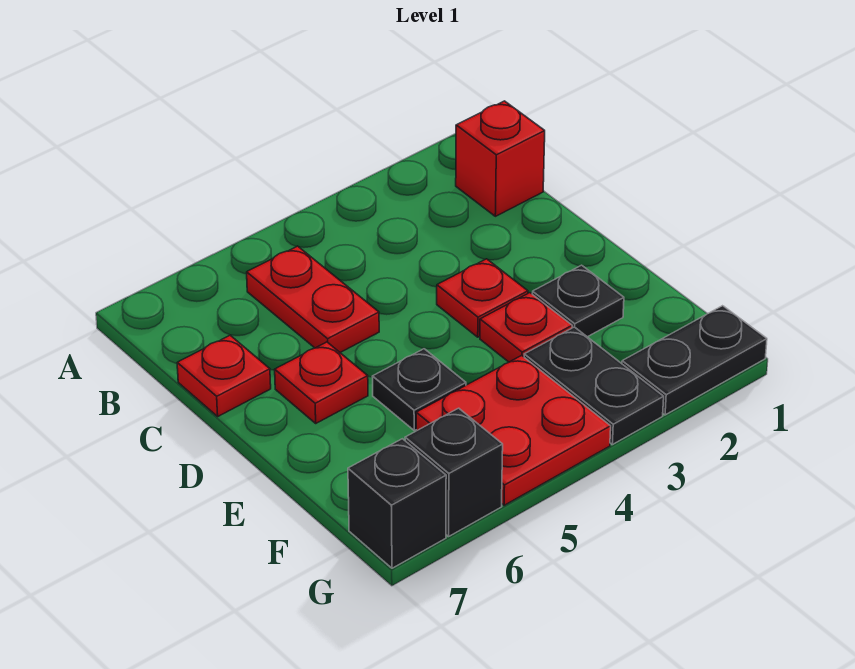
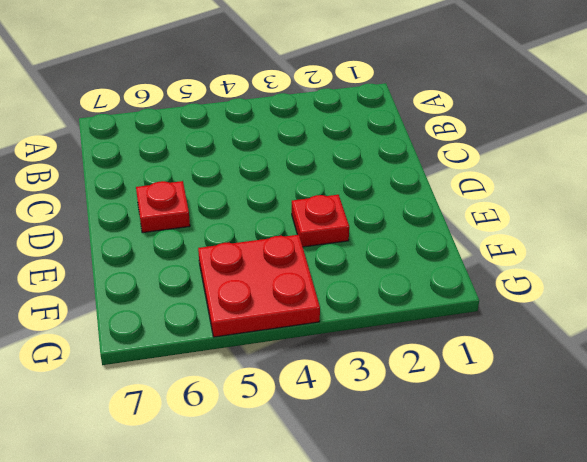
none -> red brick B1 level 1
none -> red plate B5:C5 level 1
none -> red plate C7 level 1

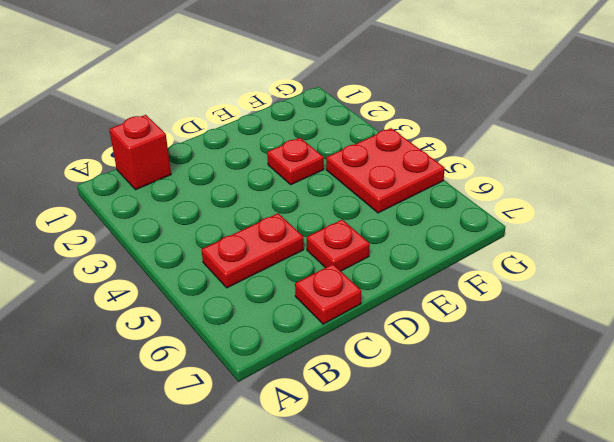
none -> red plate D3 level 1
none -> black plate E2 level 1
none -> black plate E5 level 1

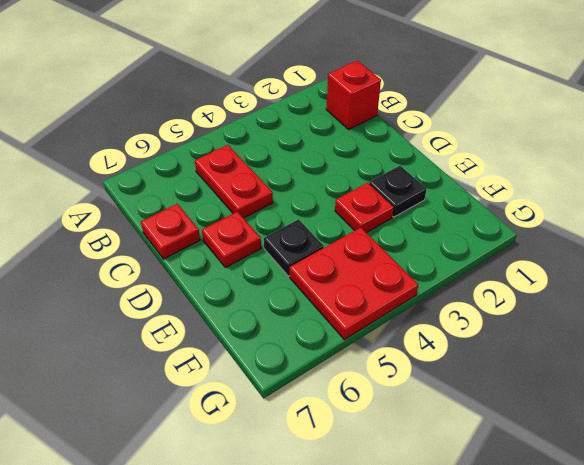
none -> red plate D3 level 1
none -> black plate F3:G3 level 1
none -> black plate G1:G2 level 1

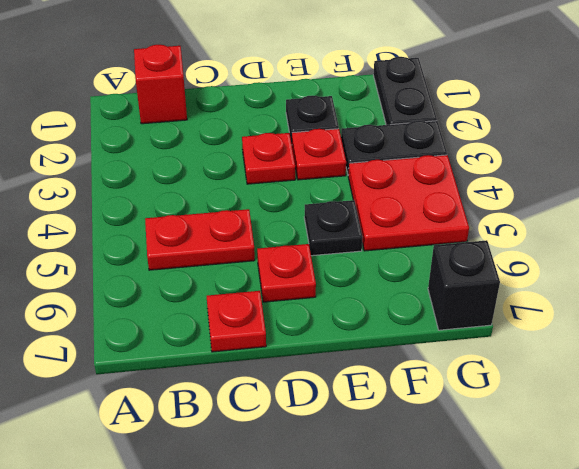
none -> black brick G6 level 1

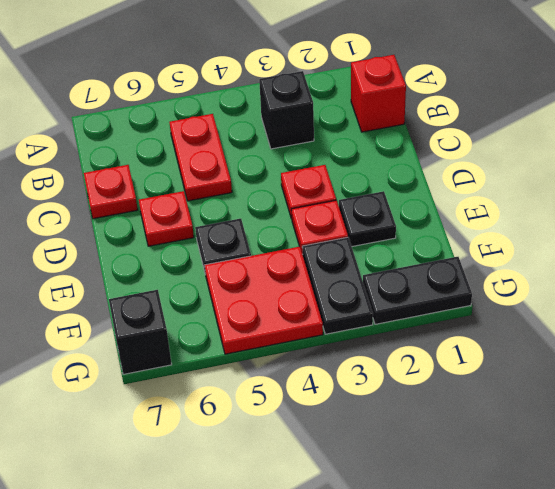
black brick B3 level 1 -> black brick G6 level 1

